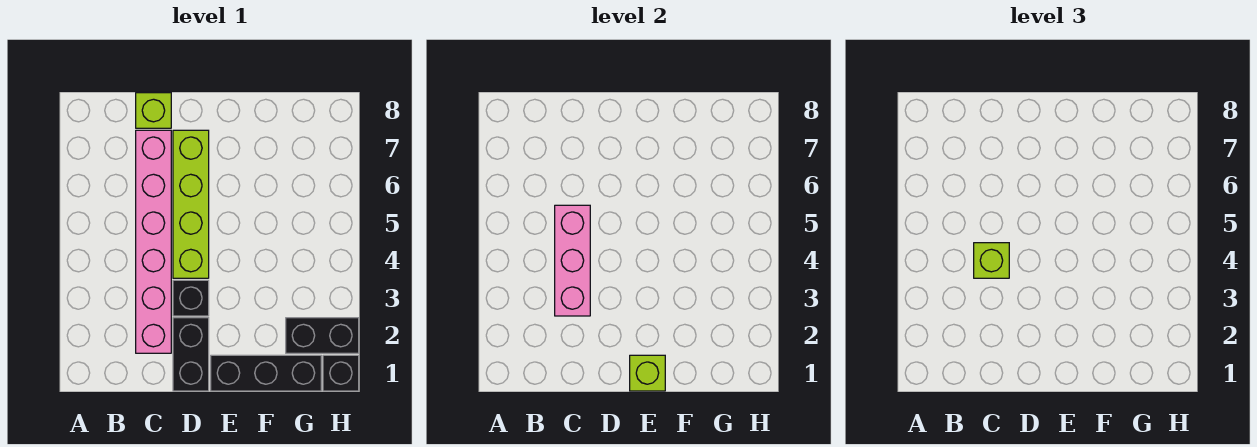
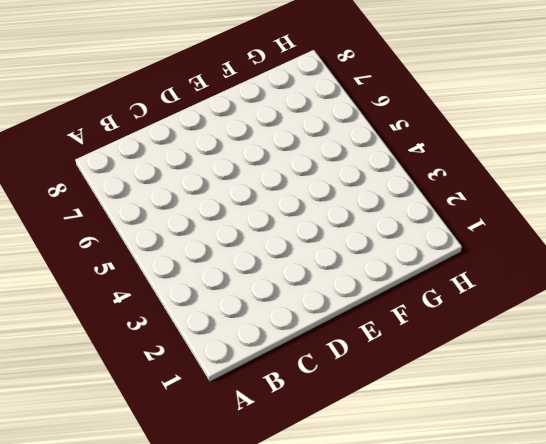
none -> pink brick C2:C7 level 1
none -> lime brick C8 level 1

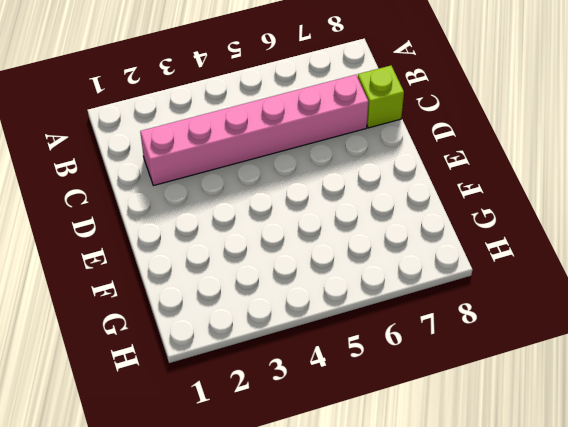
none -> black brick D1:D2 level 1
none -> black brick D3 level 1

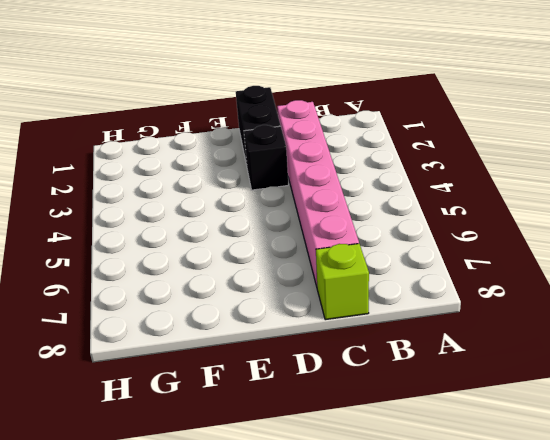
none -> lime brick D4:D7 level 1
none -> black brick E1:G1 level 1

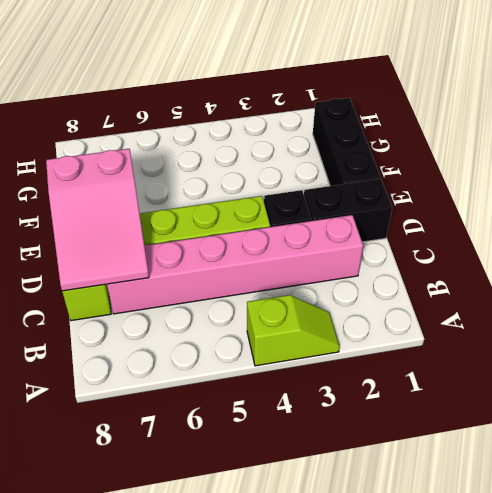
lime slope A3:A4 level 1 top 4 -> none
pink slope C7:E8 level 2 top E -> none
none -> black brick G2:H2 level 1
none -> black brick H1 level 1

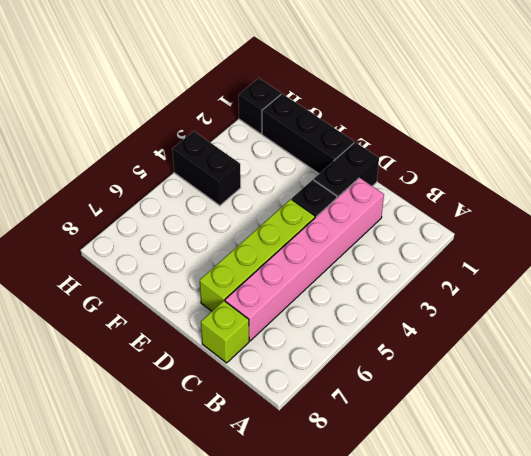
black brick G4:H4 level 1 -> black brick G2:H2 level 1
none -> pink brick C3:C5 level 2
none -> lime brick E1 level 2

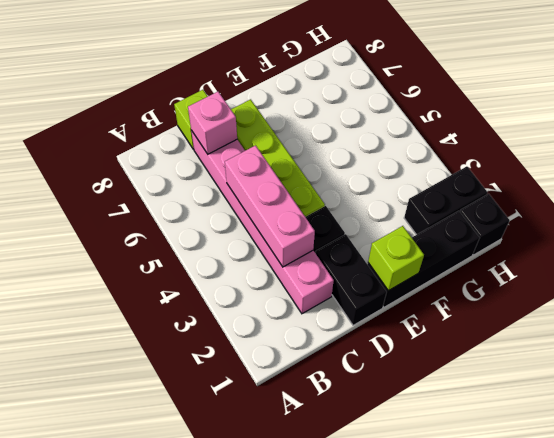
pink brick C7 level 2 -> none
none -> lime brick C4 level 3

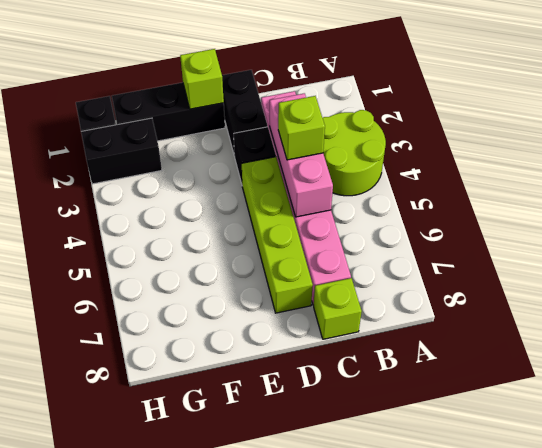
lime round brick A3:B4 level 1 -> none

